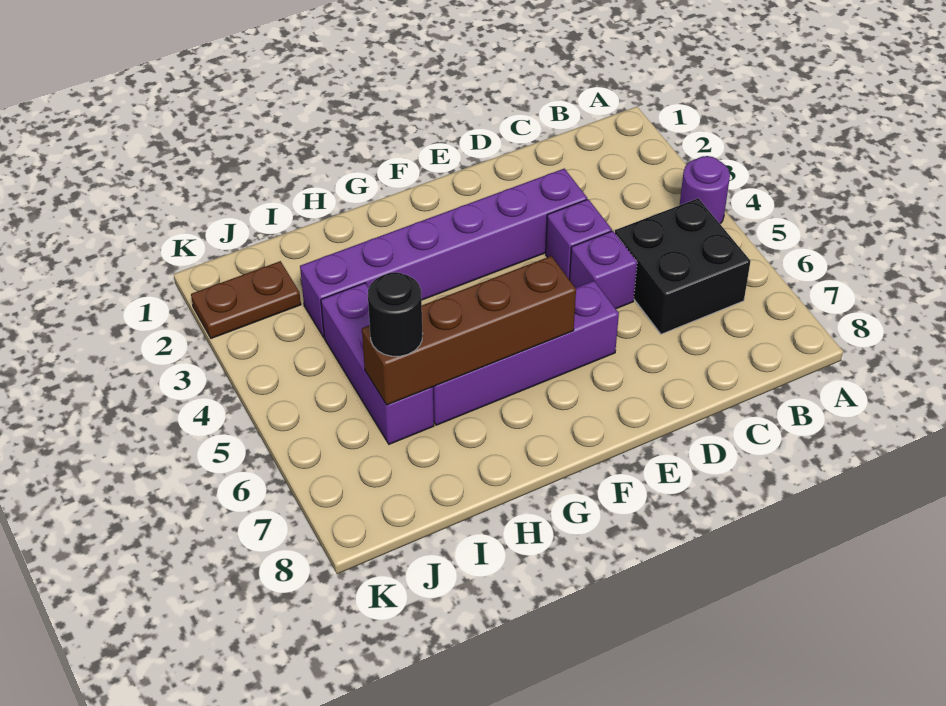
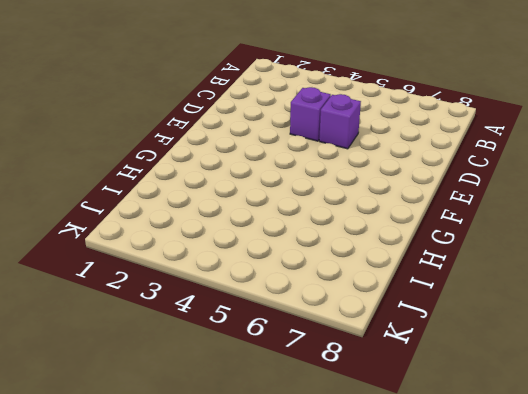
none -> purple round brick A4 level 1
none -> black brick B5:C6 level 1

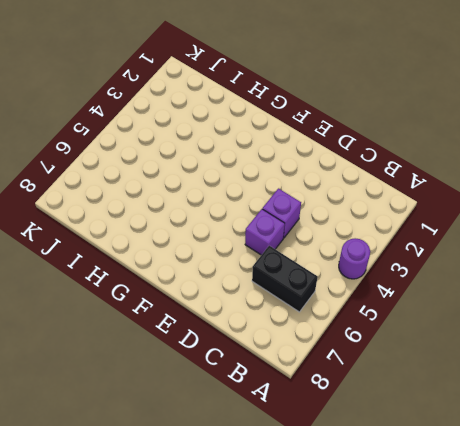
black brick B6:C6 level 1 -> black brick B5:C6 level 1
none -> purple brick D3:I3 level 1
none -> purple brick E6:H6 level 1

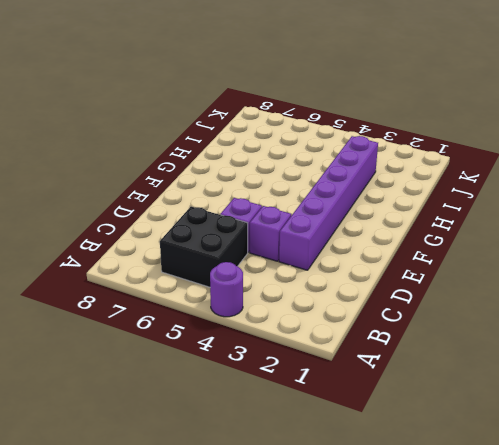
none -> purple brick E6:H6 level 1
none -> purple brick I4:I6 level 1

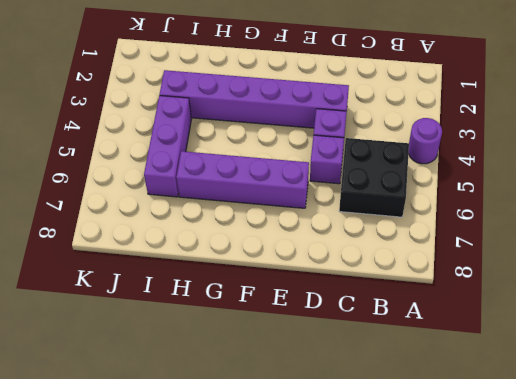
none -> brown plate J2:K2 level 1
none -> brown brick F6:I6 level 2

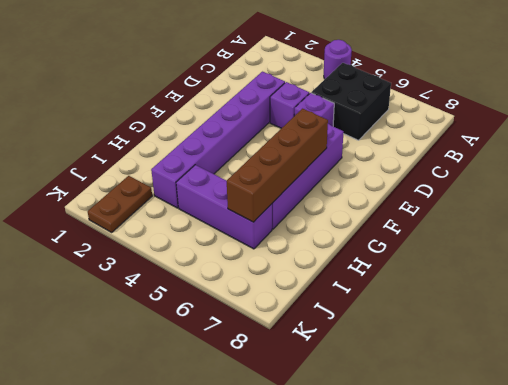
none -> black round brick I6 level 3

